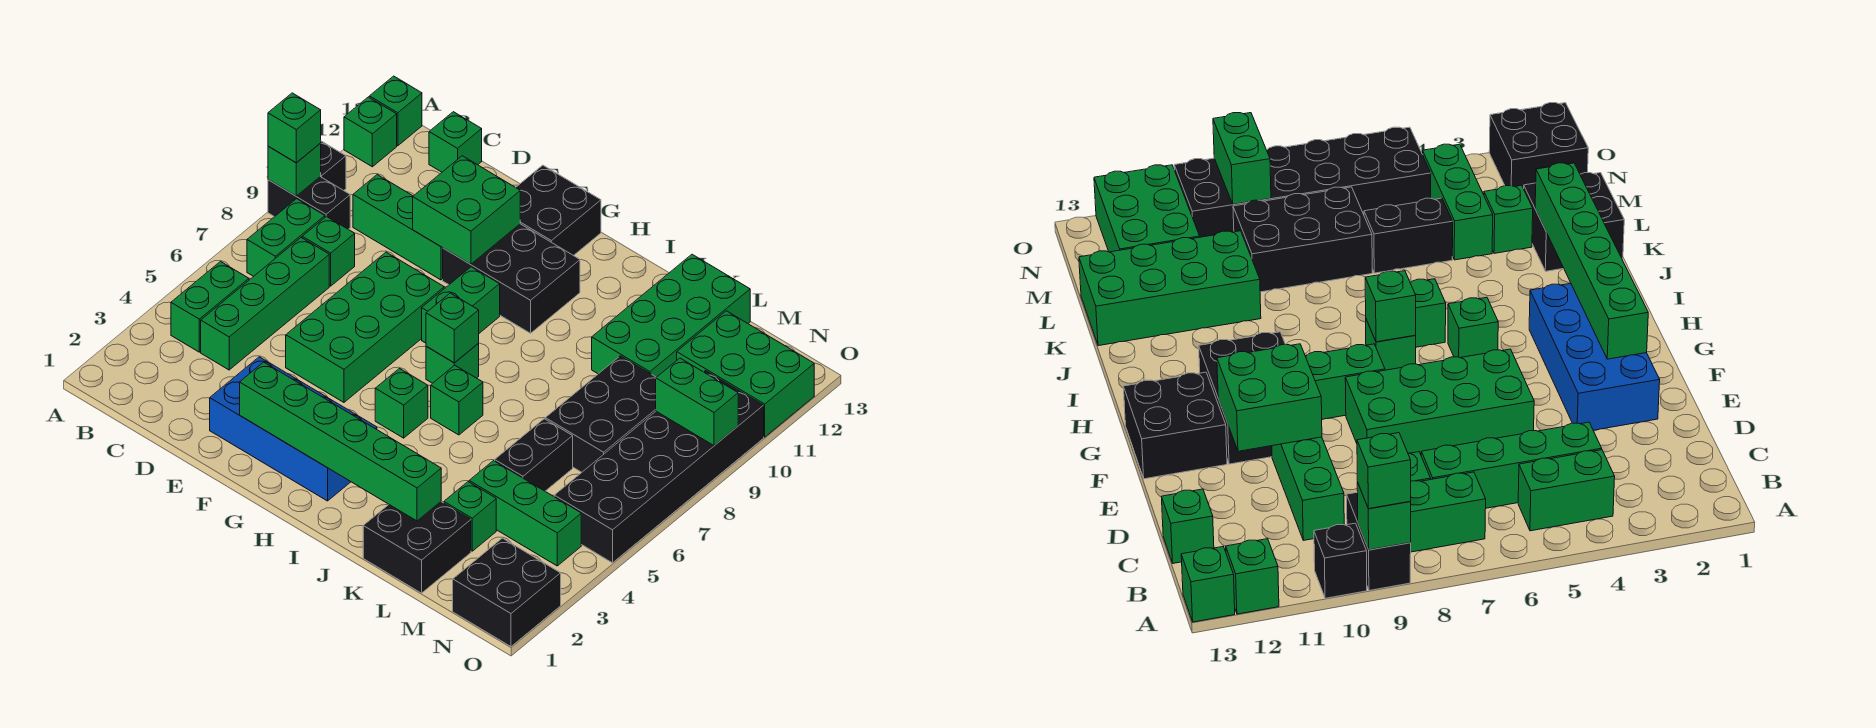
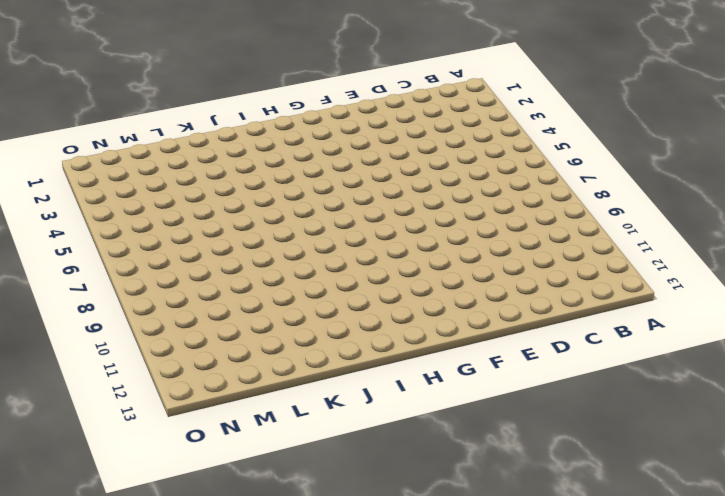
none -> black brick A9:B9 level 1
none -> black brick A10 level 1
none -> green brick A12 level 1
none -> green brick A13 level 1

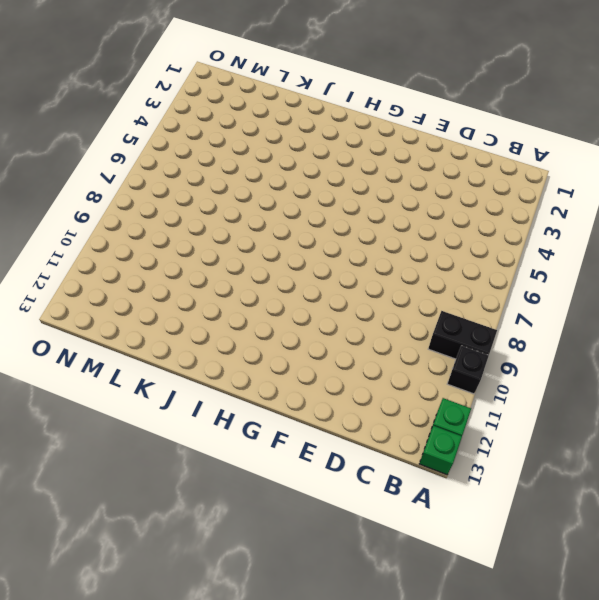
none -> green brick B4:B5 level 1
none -> green brick B7:B8 level 1
none -> green brick C4:C7 level 1
none -> green brick C8 level 1

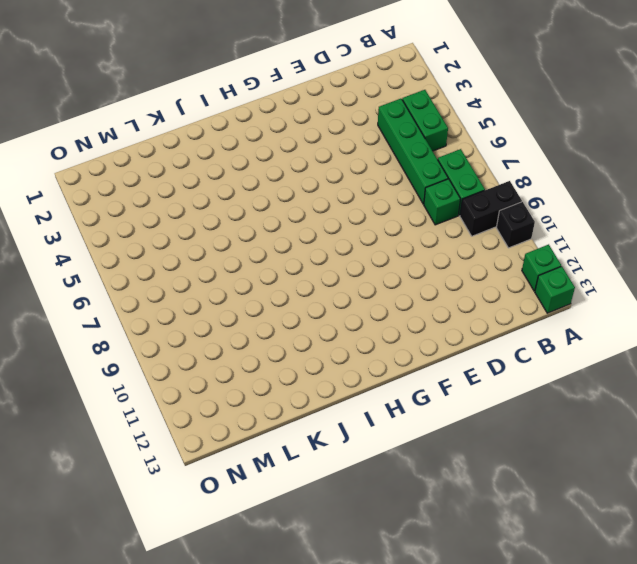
none -> green brick C10:E10 level 1
none -> green brick C13 level 1
none -> blue brick E2:H3 level 1
none -> green brick E5:F8 level 1

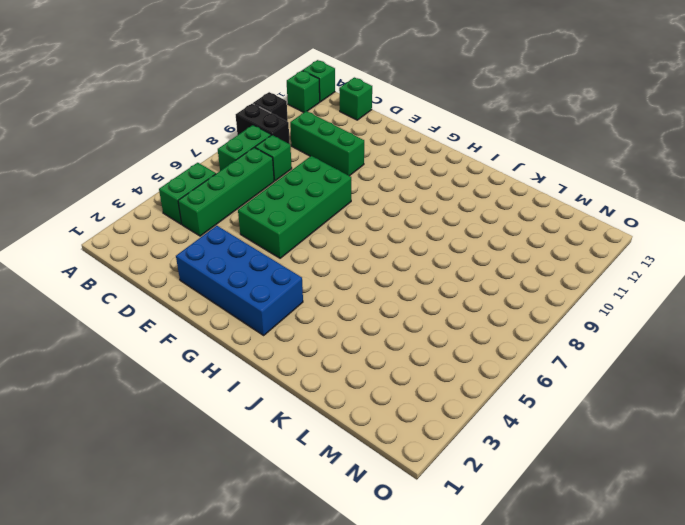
none -> black brick F10:H11 level 1
none -> black brick F12:G13 level 1
none -> green brick G8:G9 level 1
none -> green brick H5 level 1

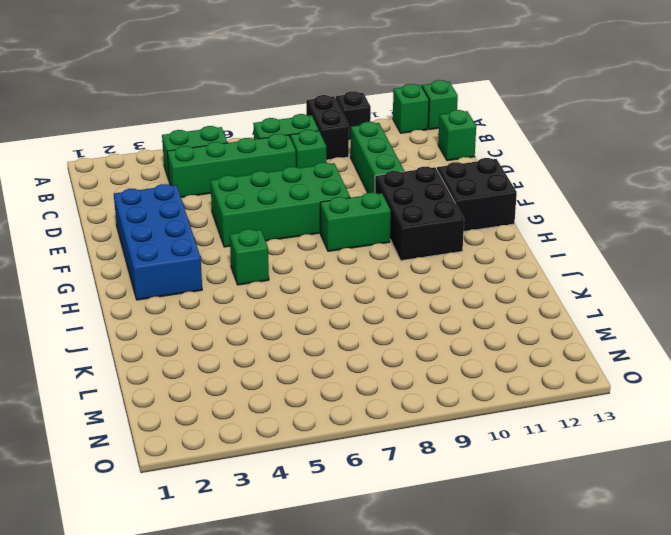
none -> green brick H7 level 1
none -> green brick I6 level 1
none -> black brick K1:L2 level 1
none -> green brick K10:L13 level 1

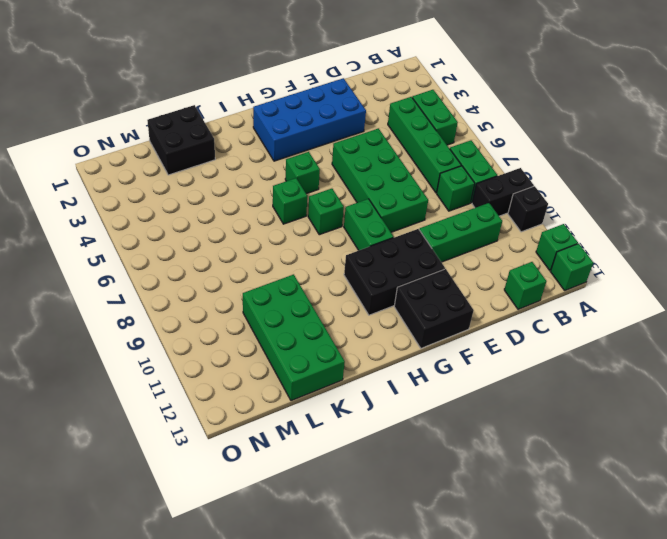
none -> green brick L3 level 1
none -> green brick L4:N4 level 1
none -> black brick L5:L6 level 1
none -> black brick L7:M9 level 1

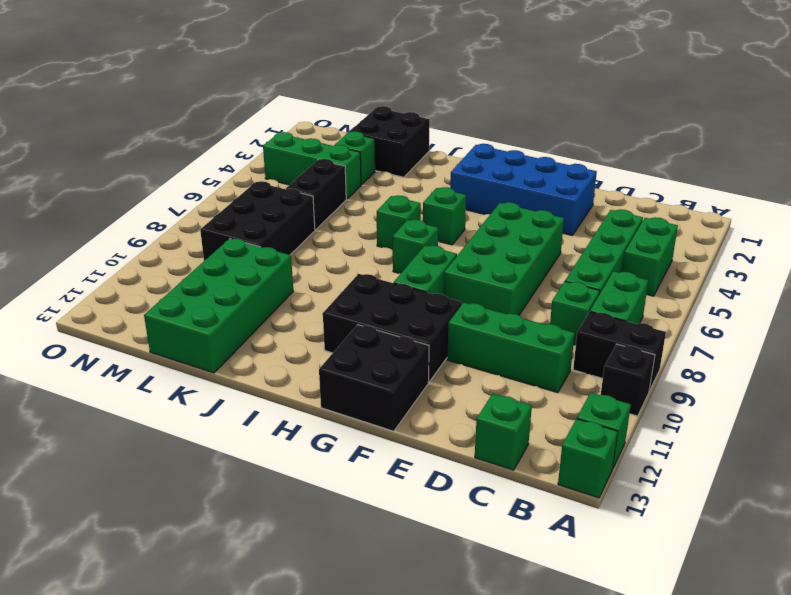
none -> green brick M11:O12 level 1
none -> black brick N1:O2 level 1
none -> black brick N5:O10 level 1
none -> green brick A9 level 2

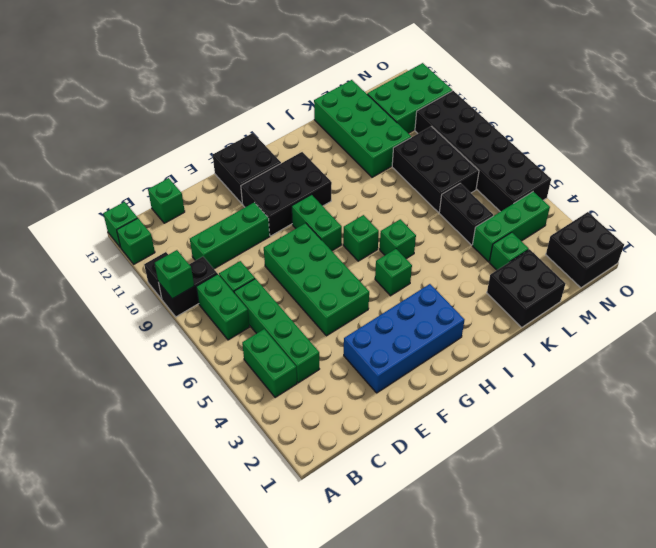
none -> green brick E10:F11 level 2
none -> green brick F2:K2 level 2
none -> green brick H7 level 2
none -> green brick N9:O9 level 2

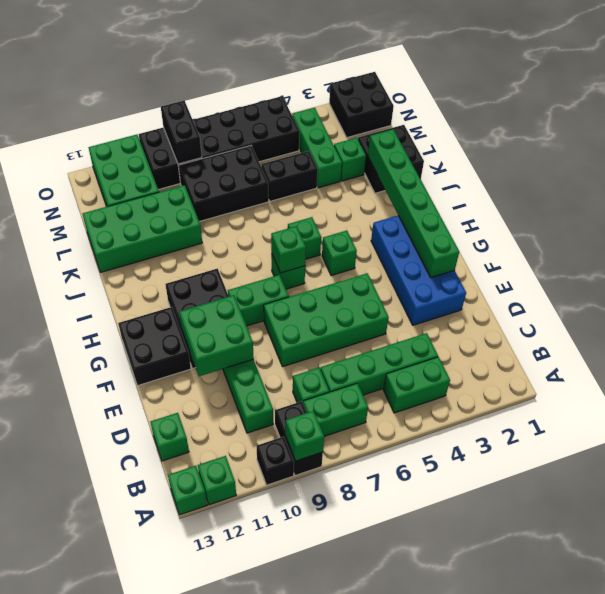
black brick N9:O9 level 2 -> green brick N9:O9 level 2
none -> green brick A9 level 3

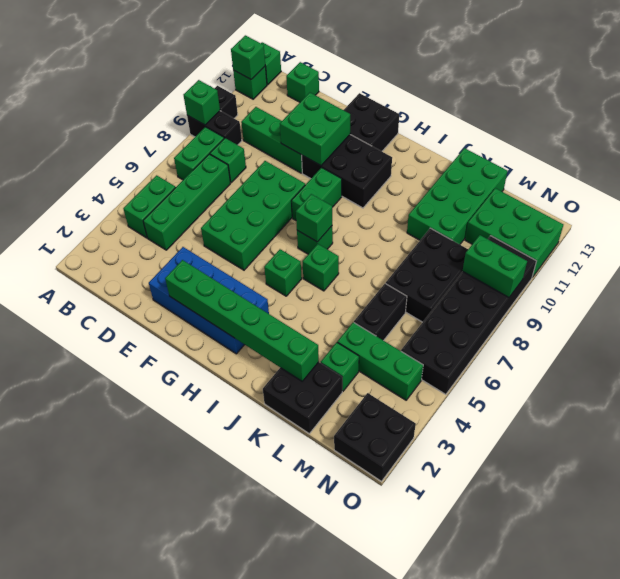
green brick A12 level 2 -> green brick A9 level 3

